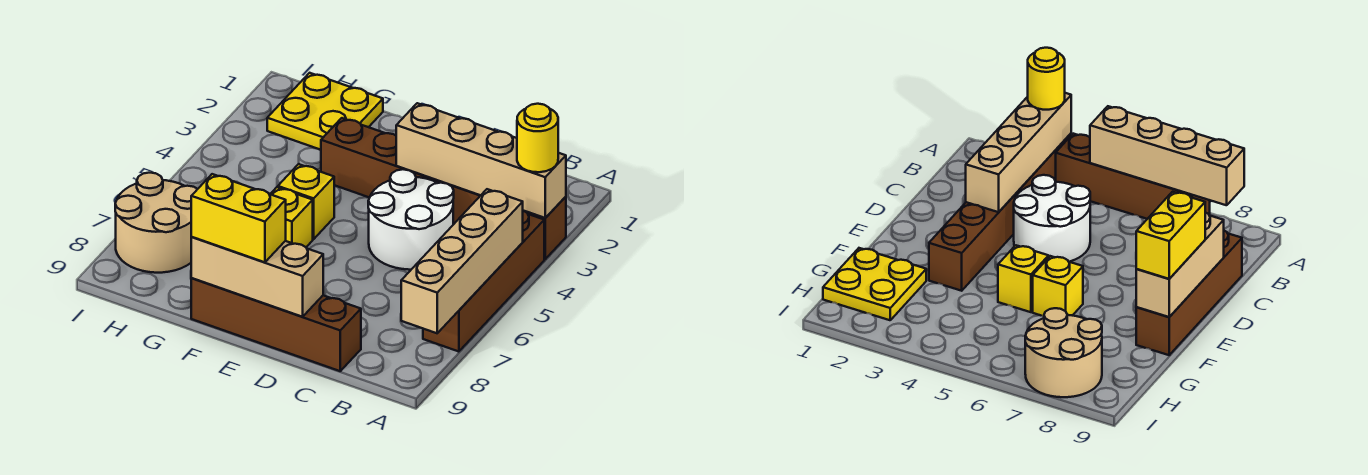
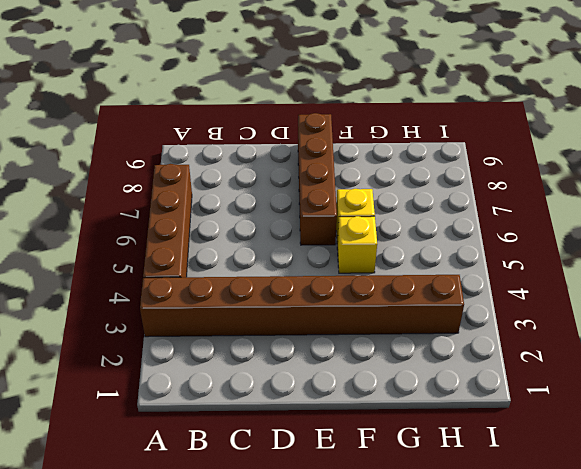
brown brick A3:H3 level 1 -> brown brick A3:F3 level 1
brown brick E6:E9 level 1 -> brown brick C9:F9 level 1
none -> white round brick C4:D5 level 1
none -> yellow plate G1:H2 level 1
none -> tan round brick H7:I8 level 1

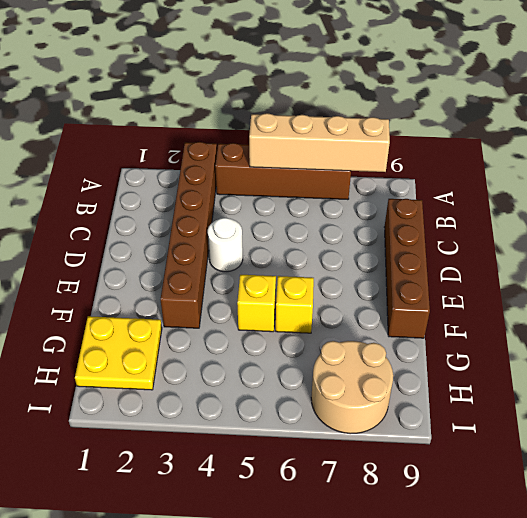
white round brick D4 level 1 -> white round brick C4:D5 level 1
none -> tan brick A3:D3 level 2
none -> tan brick D9:F9 level 2
none -> yellow round brick A3 level 3

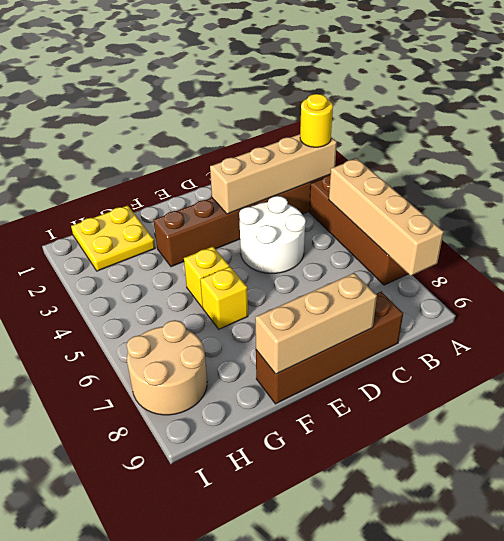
none -> yellow brick E9:F9 level 3

